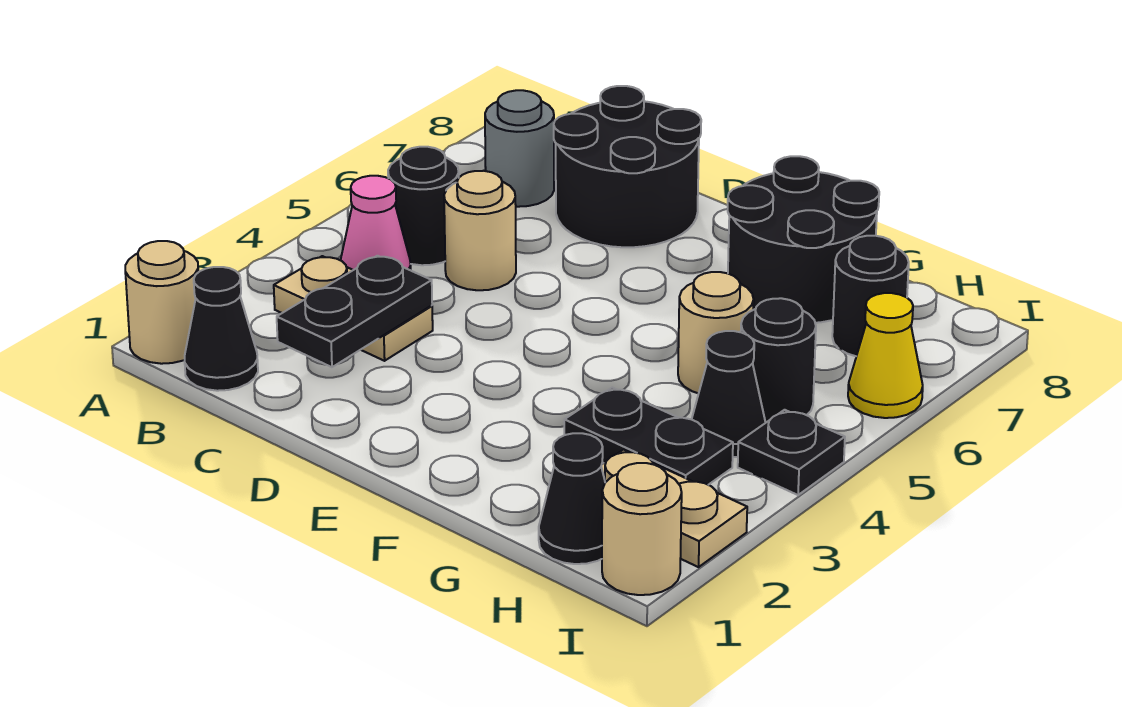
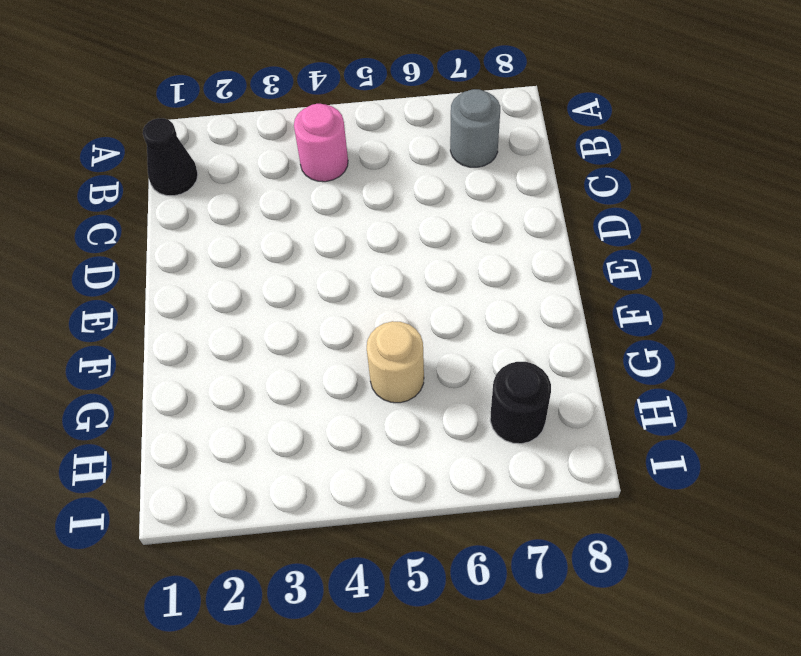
pink round brick B4 level 1 -> pink cone B4 level 1
none -> tan round brick A1 level 1
none -> tan plate B3:C3 level 1
none -> black round brick B5 level 1

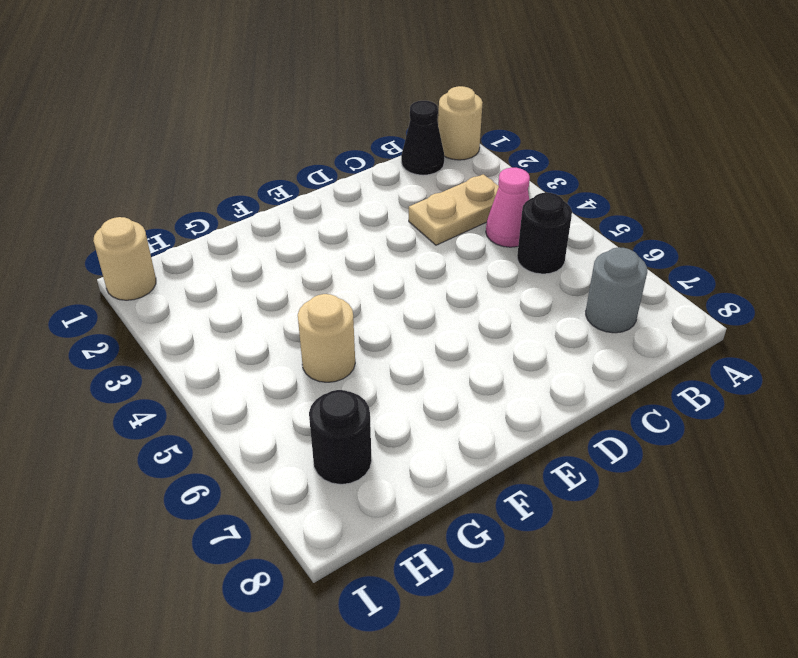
none -> tan round brick C5 level 1
none -> black round brick C7:D8 level 1
none -> black round brick F7:G8 level 1

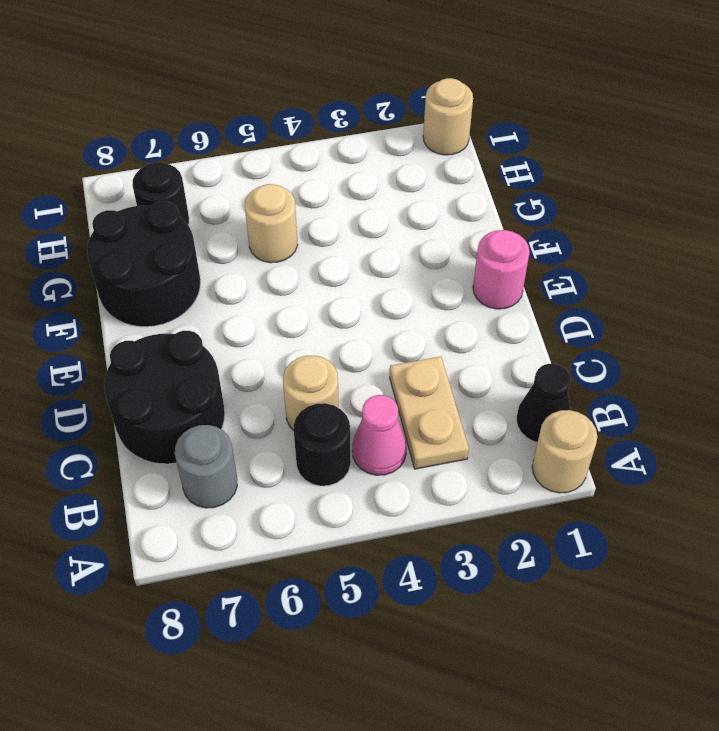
pink round brick E1 level 1 -> none
none -> black plate G3:H3 level 1
none -> black cone H1 level 1
none -> tan plate H2:I2 level 1

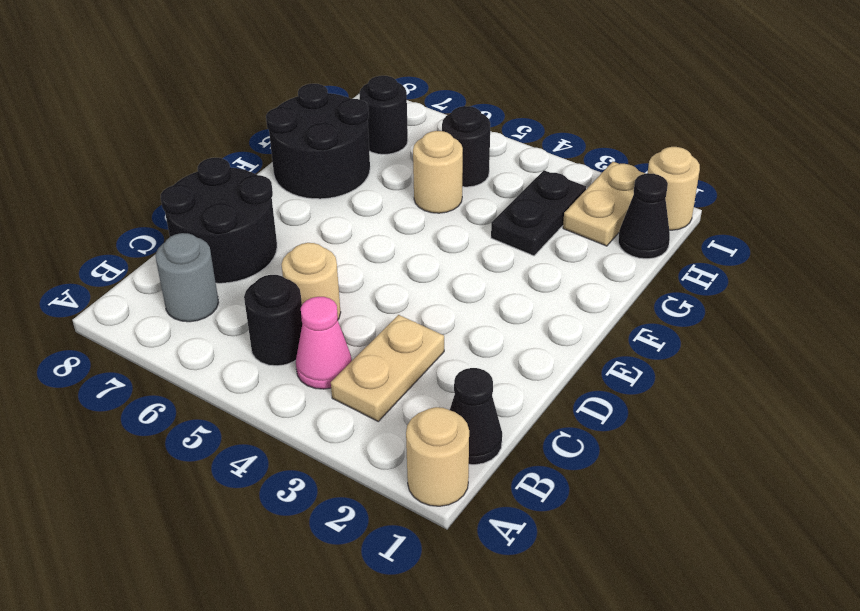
none -> black cone H4 level 1
none -> black plate I4 level 1
none -> yellow cone I6 level 1

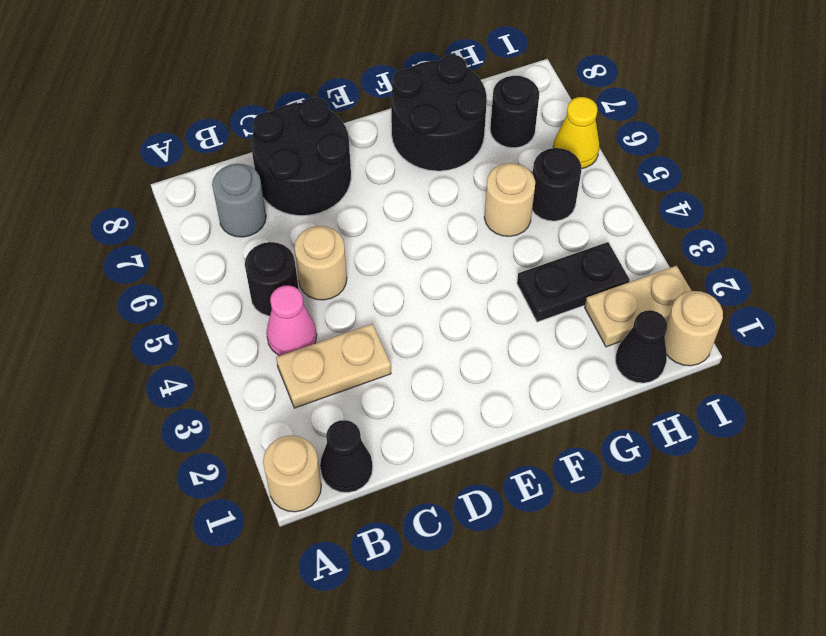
none -> black cone H4 level 1
none -> black plate I4 level 1
none -> black plate C2:C3 level 2

